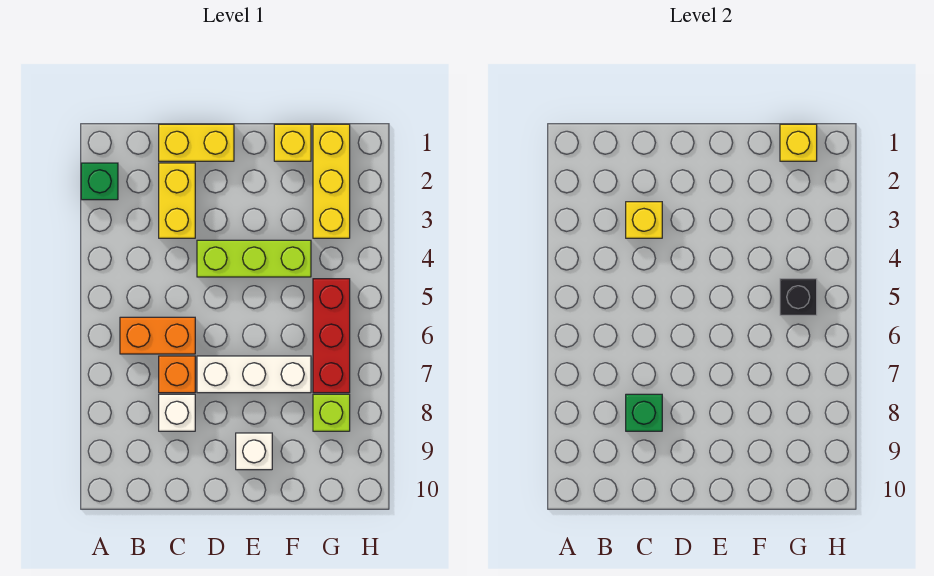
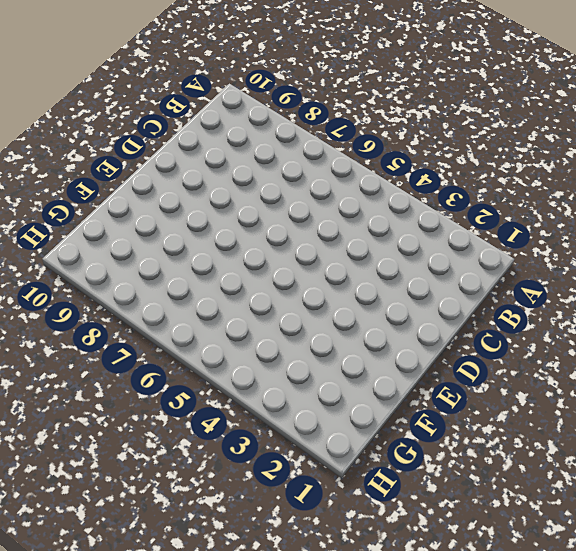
none -> green brick A2 level 1
none -> orange brick B6:C6 level 1
none -> yellow brick C1:D1 level 1

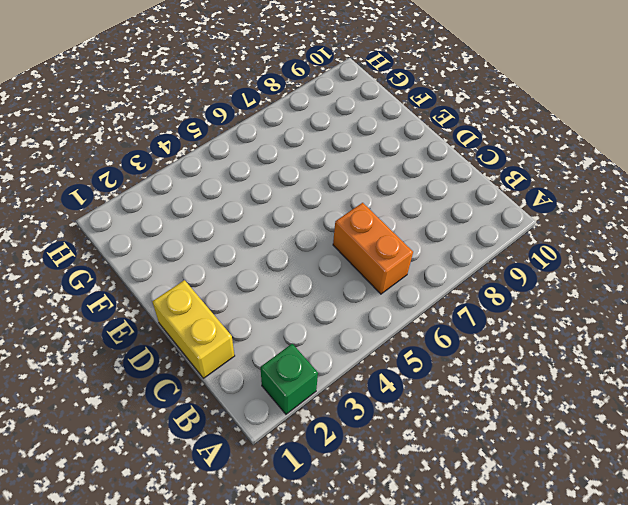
none -> yellow brick C2:C3 level 1
none -> orange brick C7 level 1
none -> white brick C8 level 1

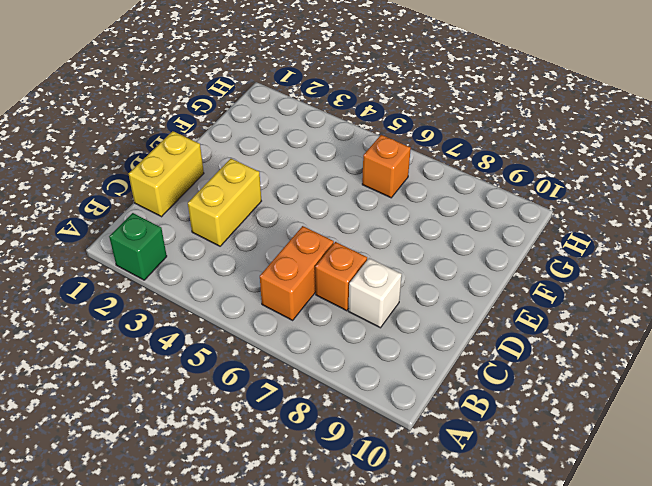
yellow brick C3:D3 level 1 -> yellow brick C2:C3 level 1
orange brick G6 level 1 -> red brick G5:G7 level 1
none -> lime brick D4:F4 level 1
none -> white brick D7:F7 level 1
none -> white brick E9 level 1

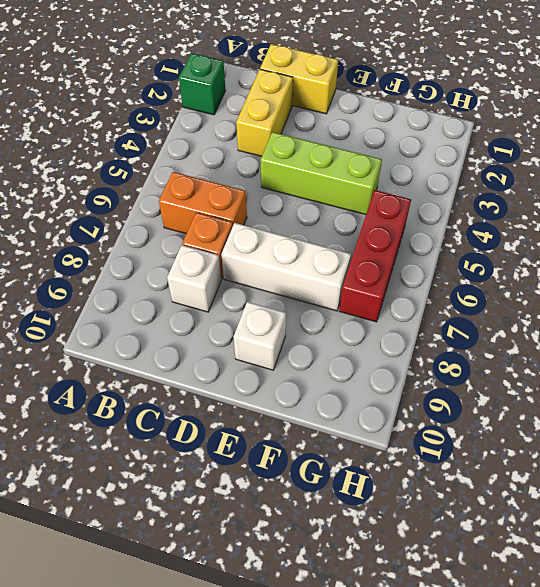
none -> yellow brick F1 level 1
none -> yellow brick G1:G3 level 1
none -> lime brick G8 level 1

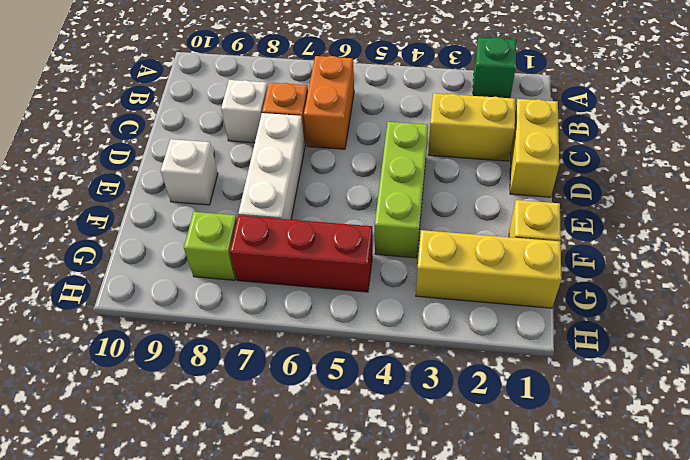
none -> yellow brick C3 level 2
none -> green brick C8 level 2
none -> yellow brick G1 level 2

